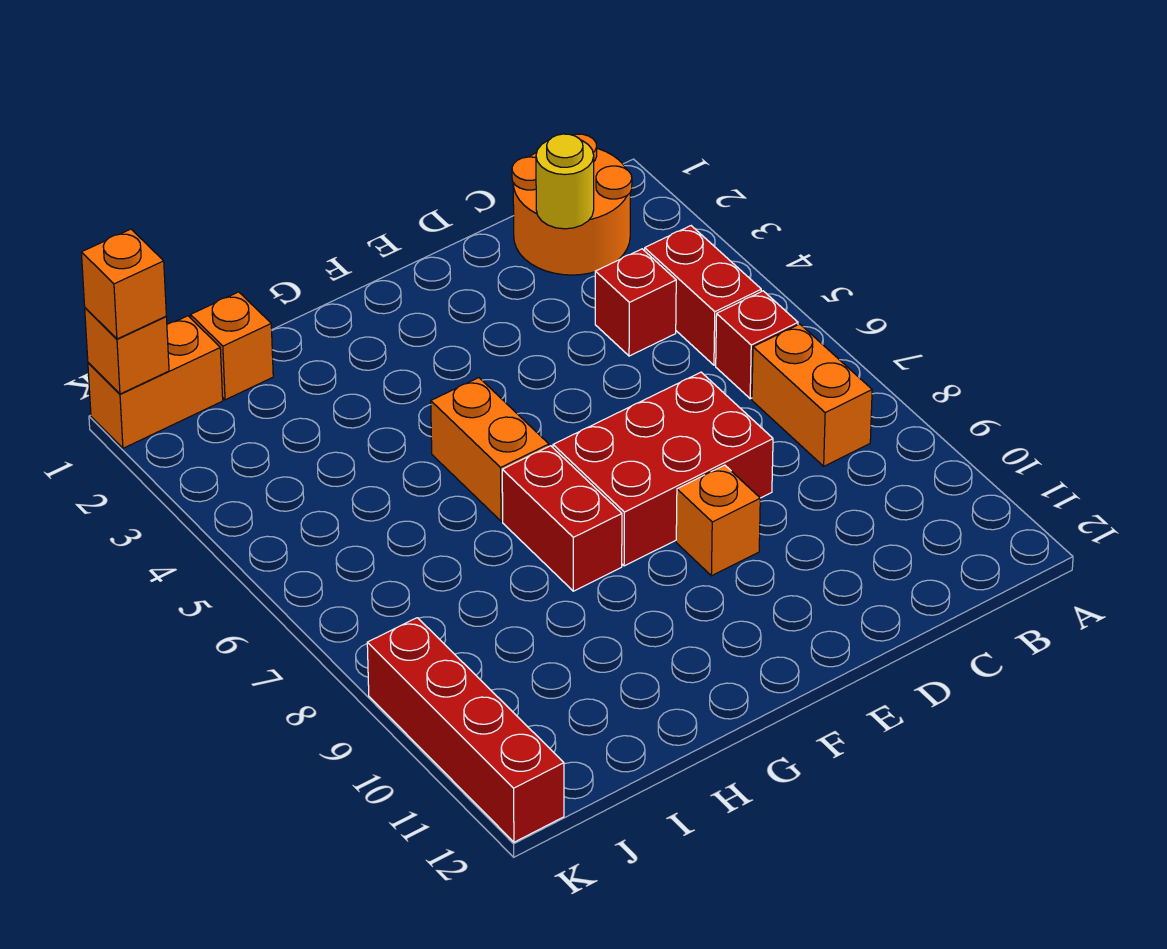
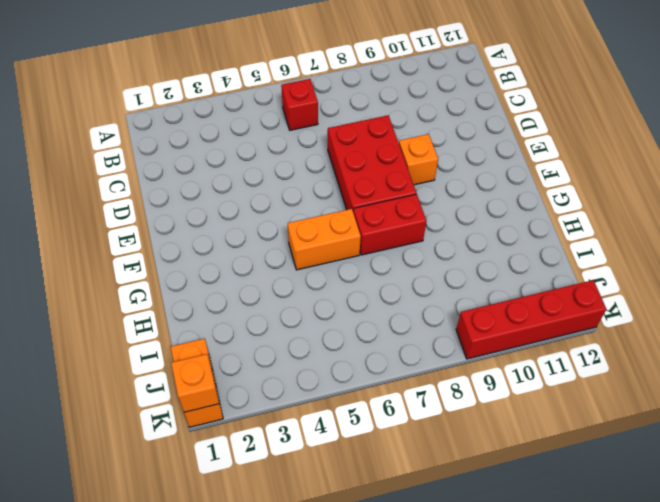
none -> orange round brick B1:C2 level 1
none -> red brick B4:B5 level 1
none -> orange brick B7:B8 level 1

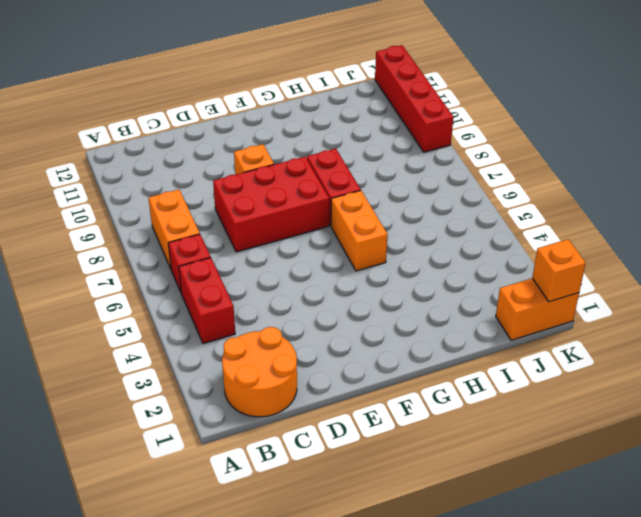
none -> red brick C4 level 1
none -> orange brick I1 level 1
none -> yellow round brick C2 level 2

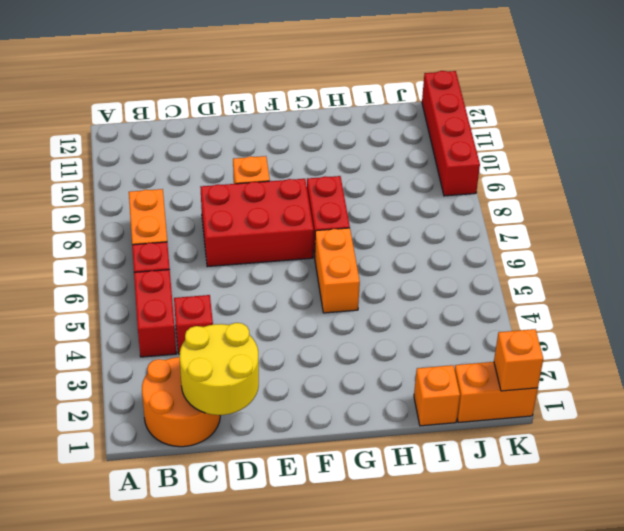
yellow round brick C1:D2 level 2 -> yellow round brick C2 level 2
none -> orange brick K1 level 3

